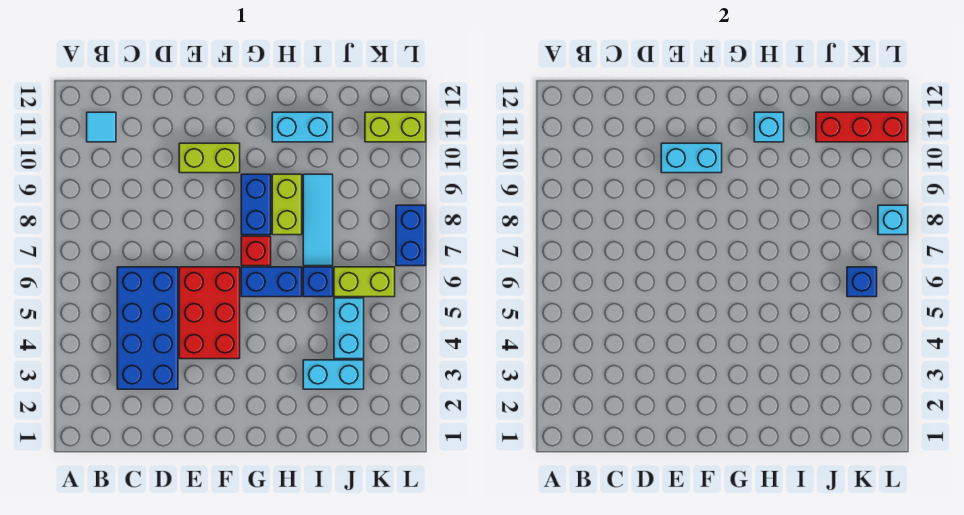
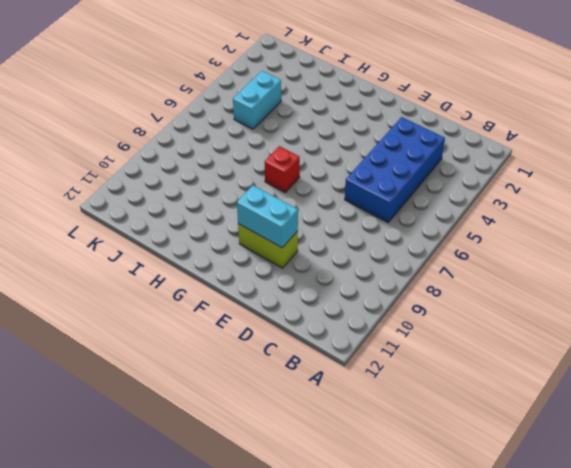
none -> cyan tile B11 level 1
none -> red brick E4:F6 level 1
none -> blue brick G6:H6 level 1

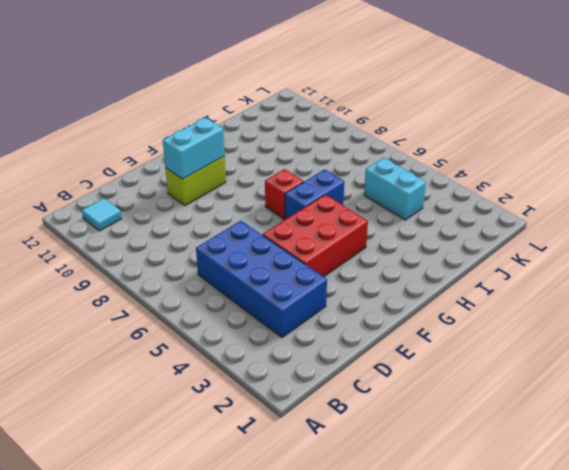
red brick E4:G5 level 1 -> red brick E4:F6 level 1
none -> blue brick G8:G9 level 1
none -> lime brick H8:H9 level 1
none -> cyan brick H11:I11 level 1

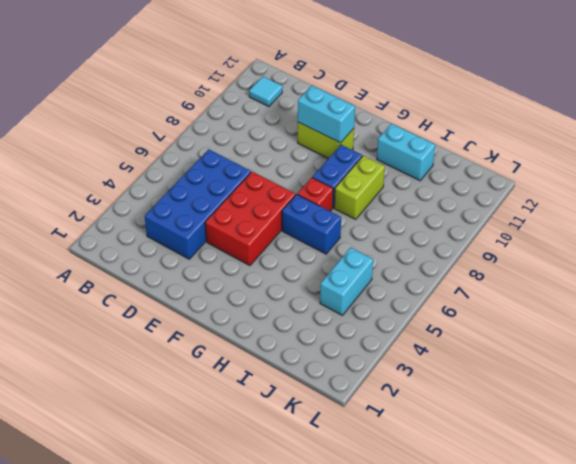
none -> cyan brick I3:J3 level 1
none -> blue brick I6 level 1
none -> cyan tile I7:I9 level 1

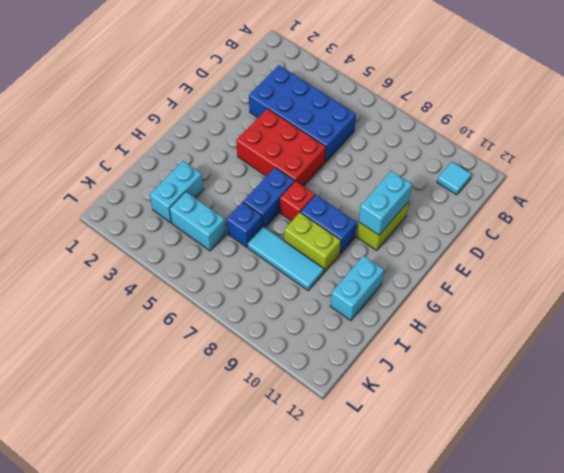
none -> lime brick J6:K6 level 1
none -> lime brick K11:L11 level 1
none -> blue brick L7:L8 level 1

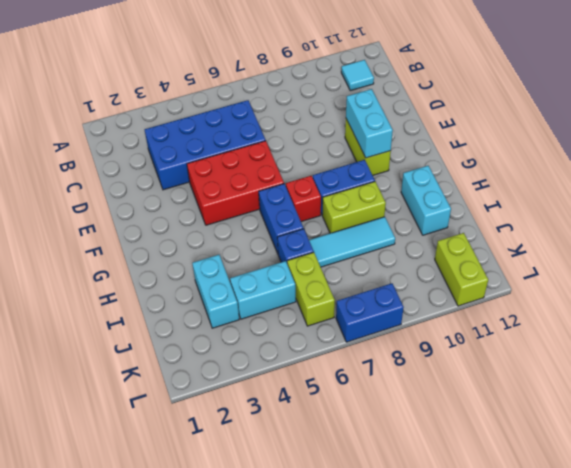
none -> cyan brick H11 level 2
none -> red brick J11:L11 level 2
none -> blue brick K6 level 2

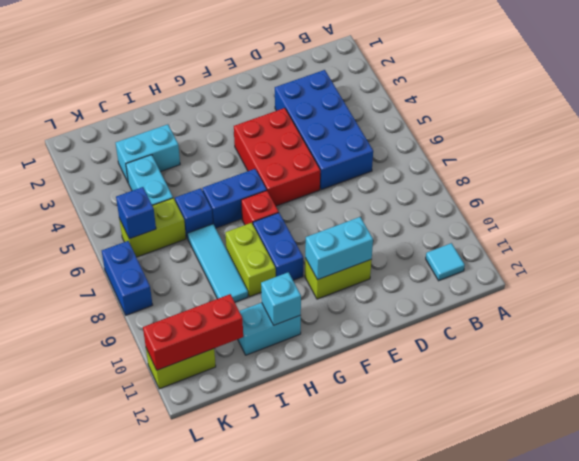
none -> cyan brick L8 level 2

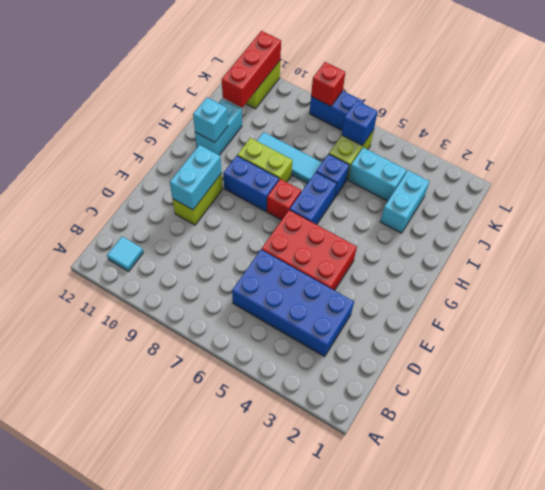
red brick L8 level 2 -> cyan brick L8 level 2

